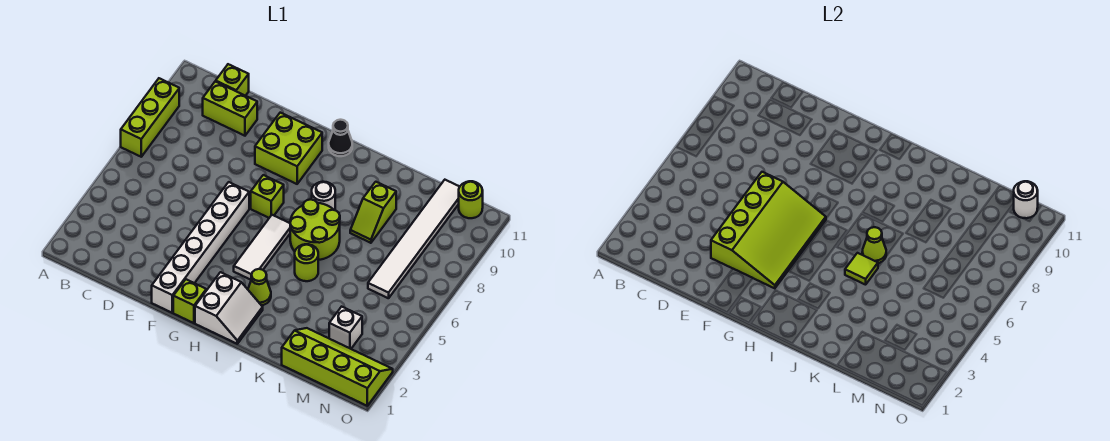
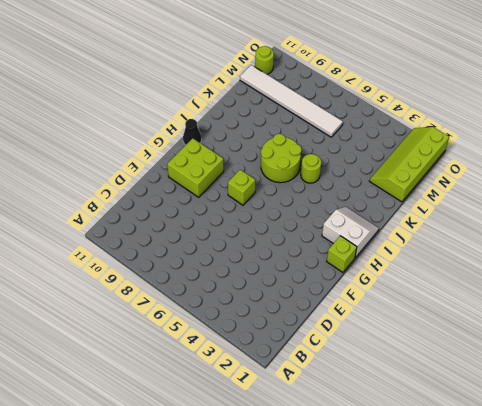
none -> lime brick A7:A9 level 1
none -> lime brick C10:D10 level 1
none -> lime brick C11 level 1

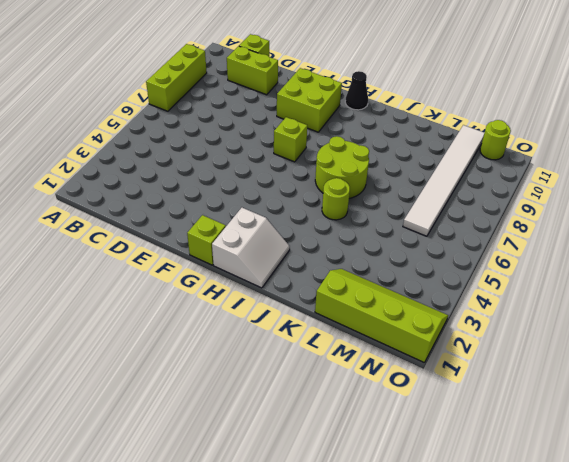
none -> white brick F1:F6 level 1
none -> white tile H4:H6 level 1
none -> lime cone I3 level 1

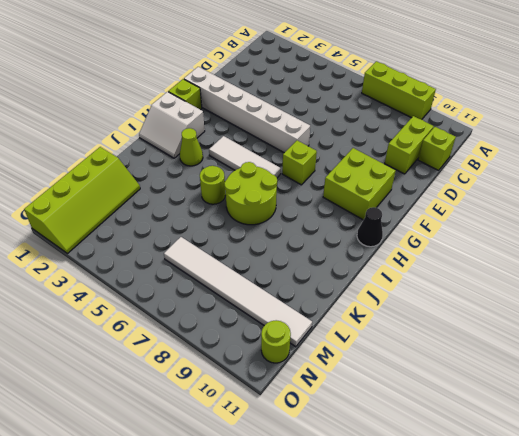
none -> white round brick I8 level 1
none -> lime slope K8:K9 level 1 top 9
none -> white brick M3 level 1

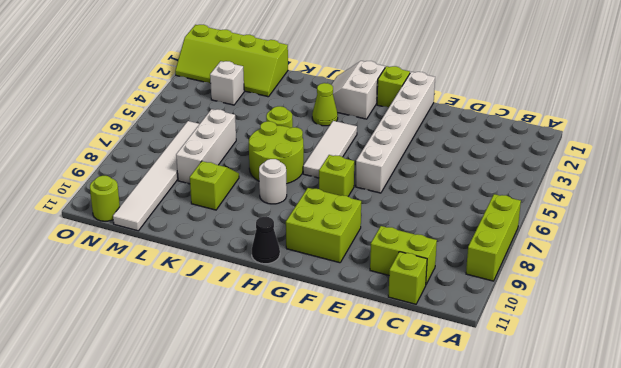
white brick L6:L8 level 1 -> none
none -> lime slope E3:G6 level 2 top E
none -> lime tile J5 level 2
none -> lime cone J6 level 2

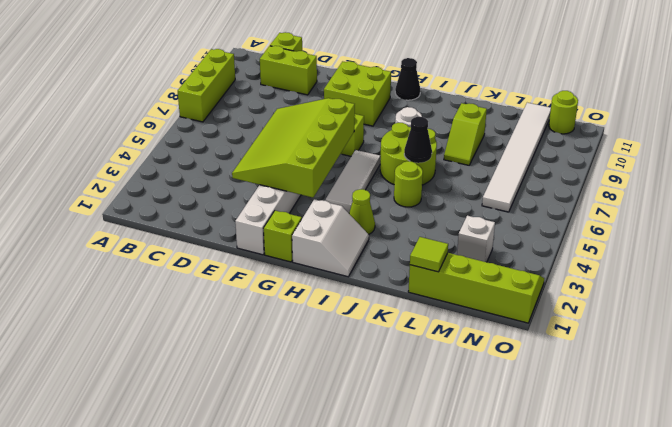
lime slope E3:G6 level 2 top G -> lime slope E3:G6 level 2 top E
black cone J6 level 2 -> lime cone J6 level 2
lime tile L1 level 2 -> lime tile J5 level 2
none -> white round brick N11 level 2

